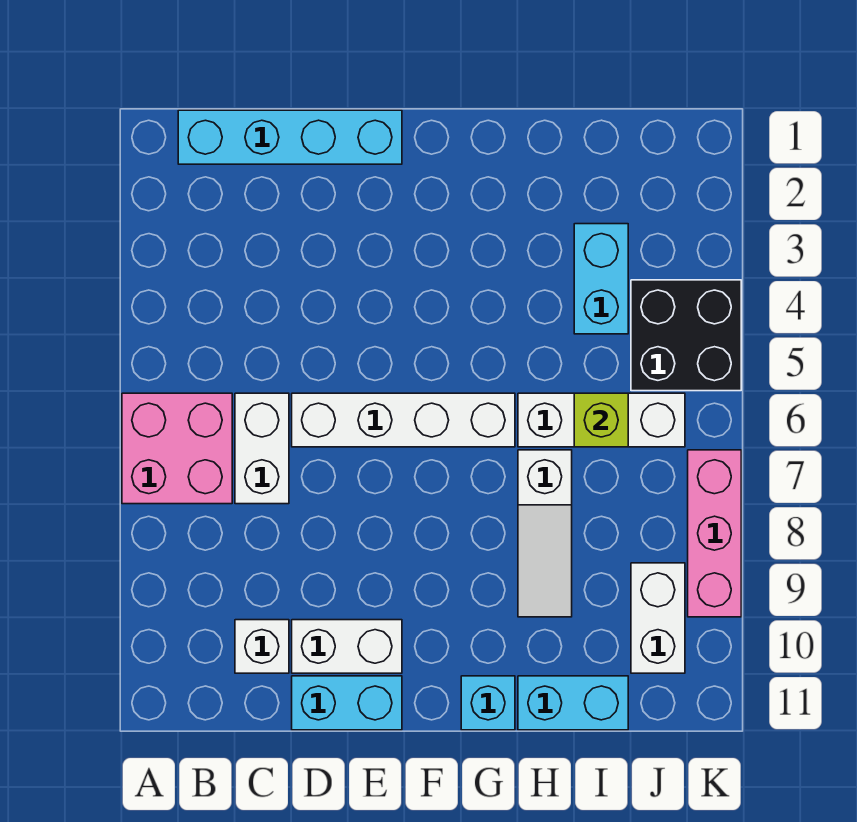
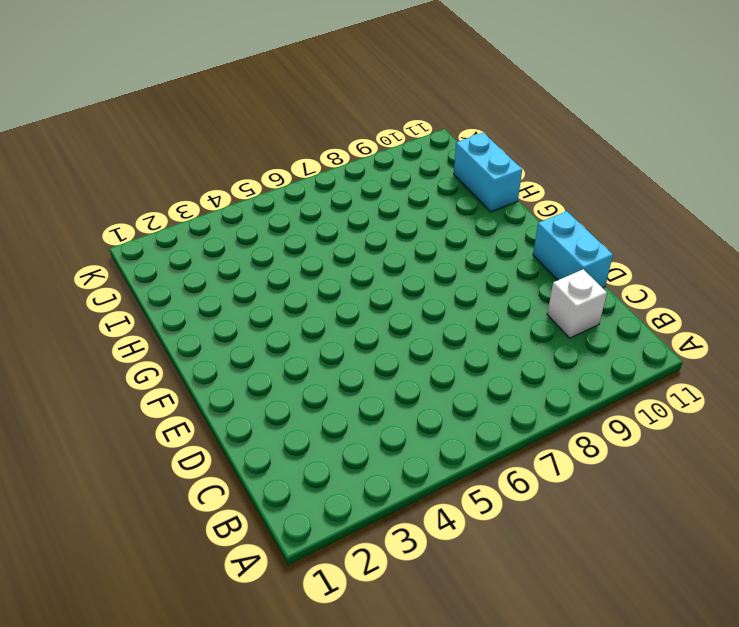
none -> pink brick A6:B7 level 1
none -> cyan brick B1:E1 level 1
none -> white brick C6:C7 level 1

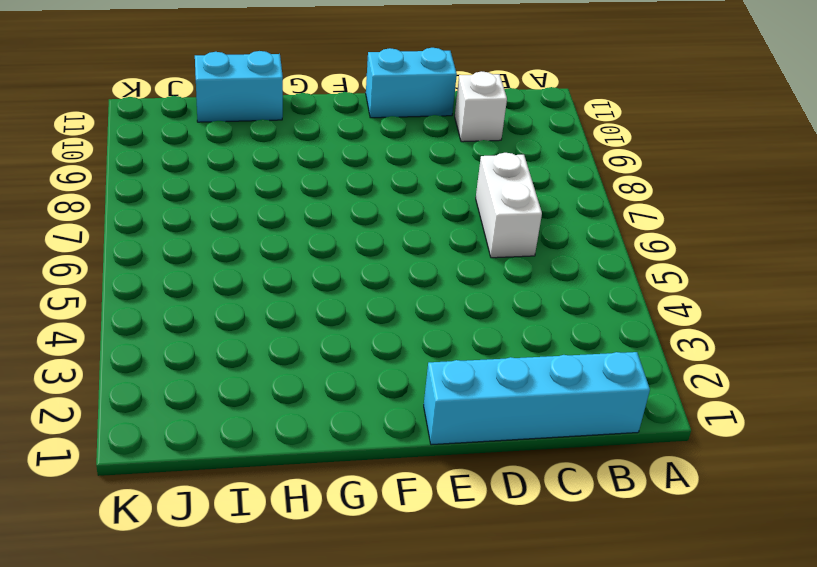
none -> pink brick A6:B7 level 1
none -> white brick D6:G6 level 1
none -> white brick D10:E10 level 1

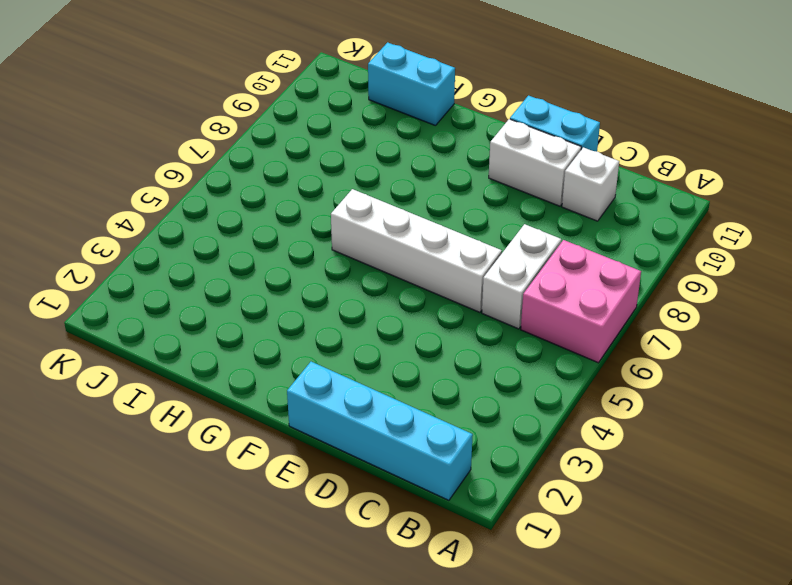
none -> cyan brick G11 level 1
none -> white brick H6:J6 level 1
none -> white slope H7:H9 level 1 top 7

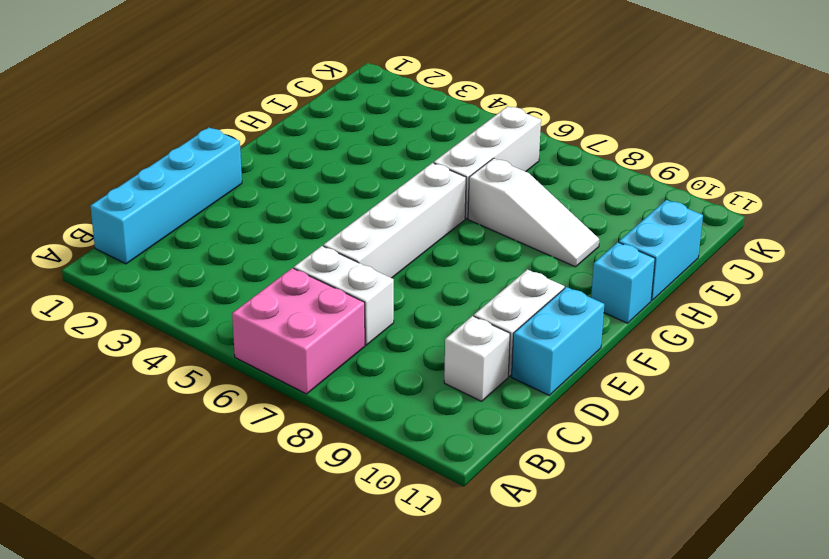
none -> cyan brick I3:I4 level 1
none -> black brick J4:K5 level 1
none -> white brick J9:J10 level 1

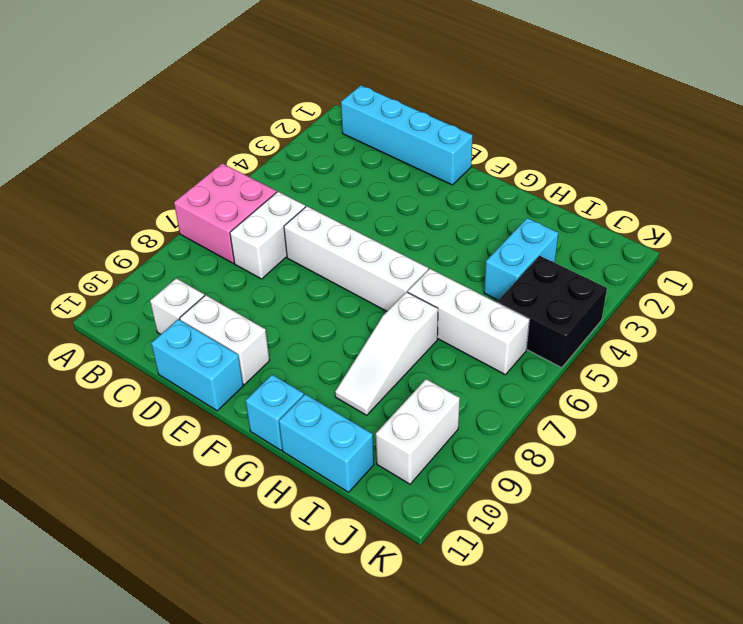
none -> pink brick K7:K9 level 1
none -> lime brick I6 level 2

